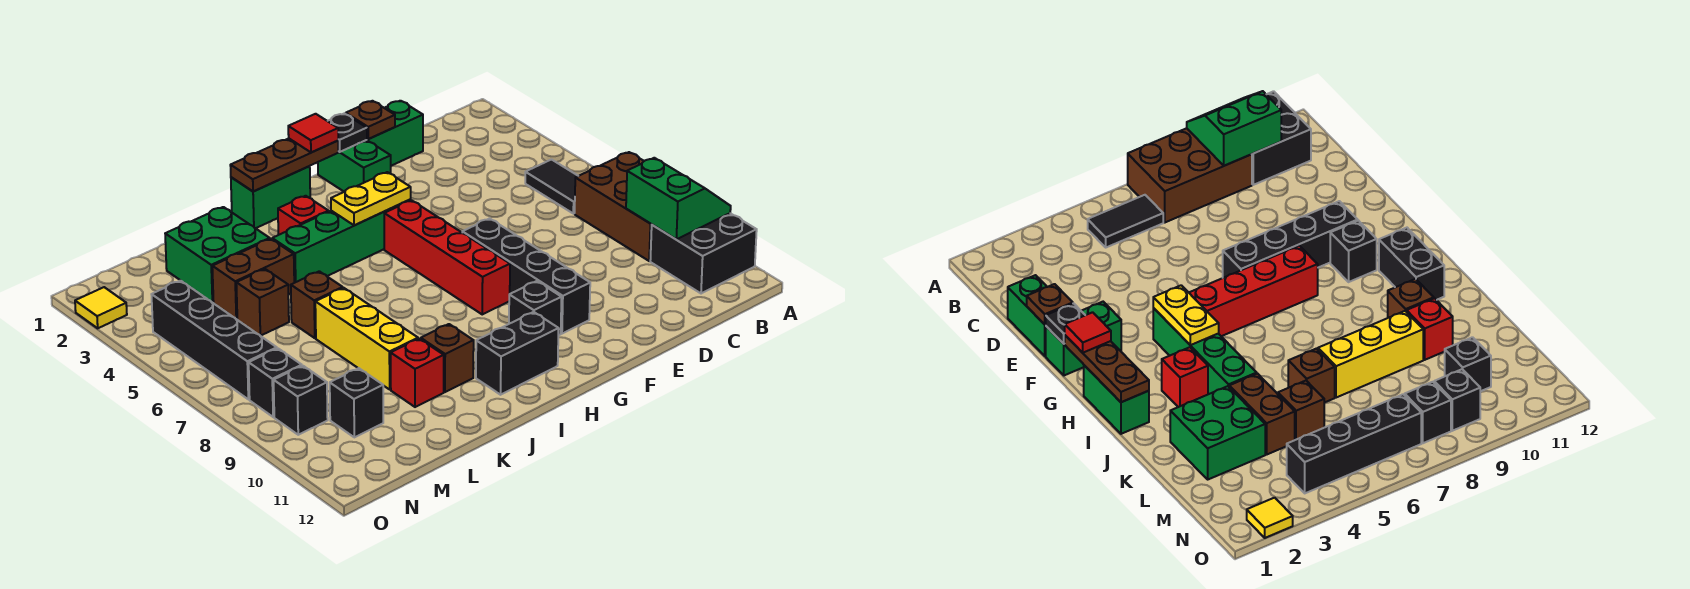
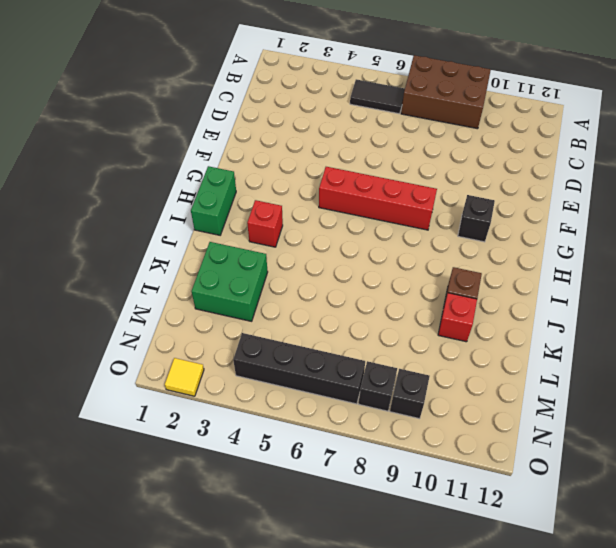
none -> black brick A10:B11 level 1
none -> green brick D1:E1 level 1
none -> green brick F1:F2 level 1
none -> black brick F7:F10 level 1

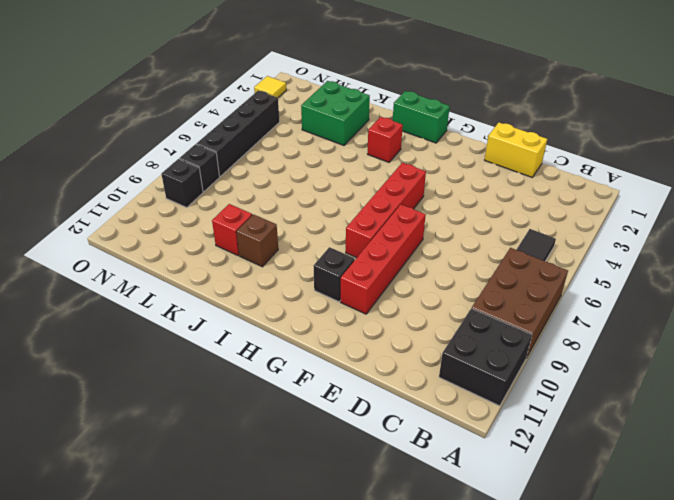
yellow brick D1:E1 level 1 -> green brick D1:E1 level 1
red brick F7:F10 level 1 -> black brick F7:F10 level 1
none -> green brick F1:F2 level 1
none -> green brick G4:J4 level 1
none -> black brick H11:I11 level 1
none -> brown brick K4:L4 level 1

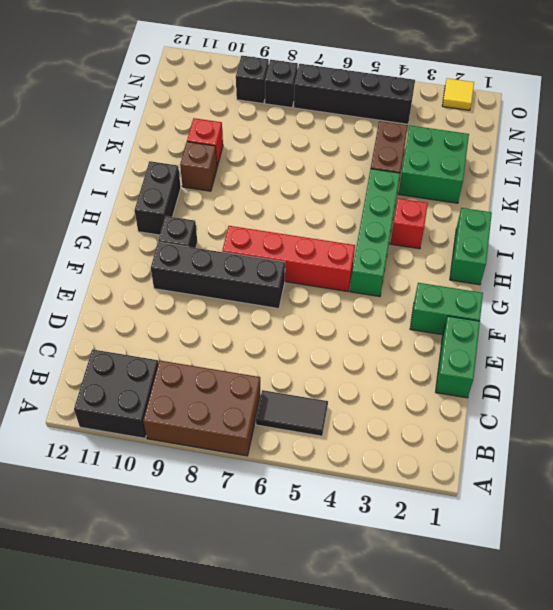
none -> brown brick K6 level 1
none -> yellow brick K7:K9 level 1
none -> brown brick L5 level 1
none -> black brick M10 level 1

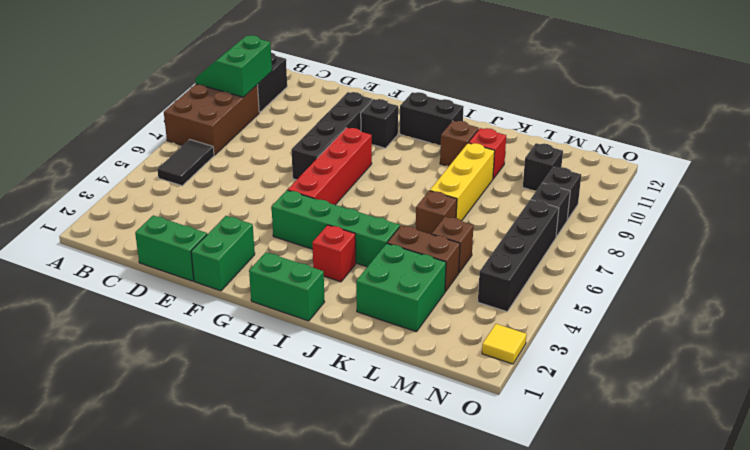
none -> brown plate E1 level 2
none -> black plate F1 level 2
none -> brown plate G1:I1 level 2
none -> yellow plate G4:H4 level 2

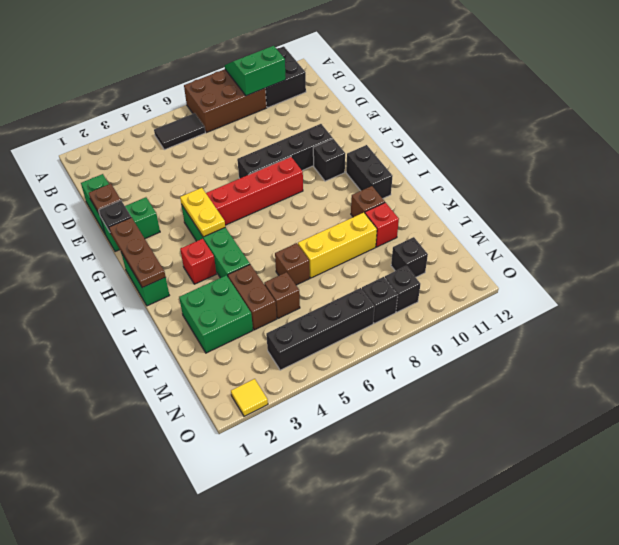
none -> red tile G1 level 3

